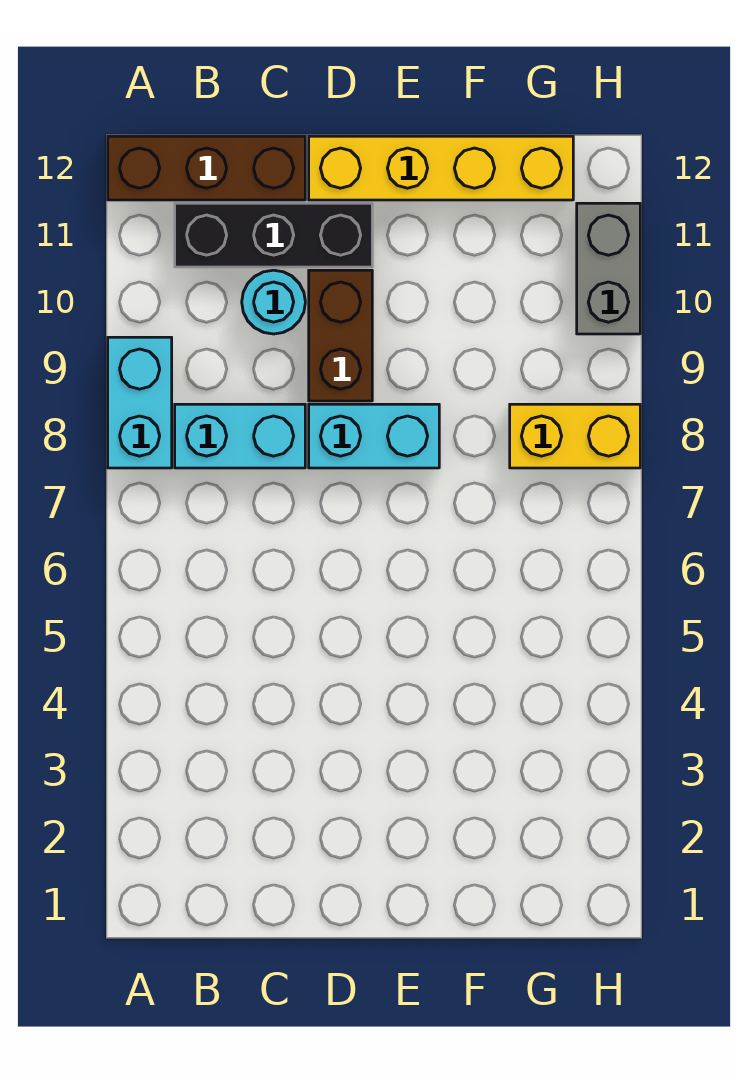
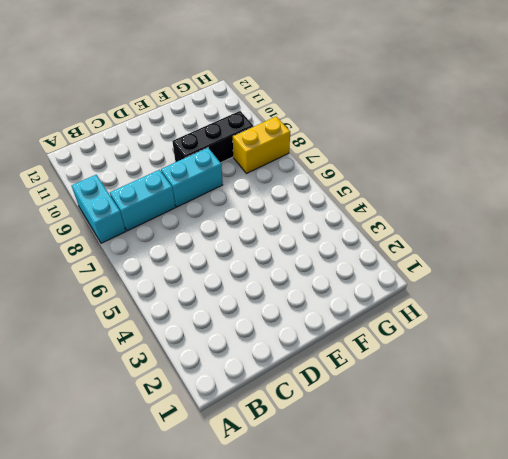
black brick E9:G9 level 1 -> black brick B11:D11 level 1
none -> brown brick A12:C12 level 1
none -> cyan round brick C10 level 1

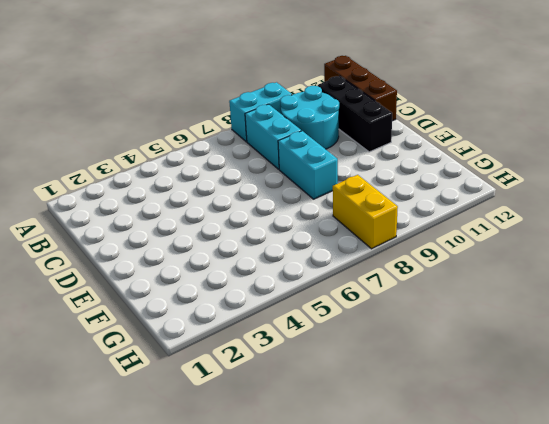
cyan round brick B9:C10 level 1 -> cyan round brick C10 level 1
none -> brown brick D9:D10 level 1
none -> yellow brick D12:G12 level 1

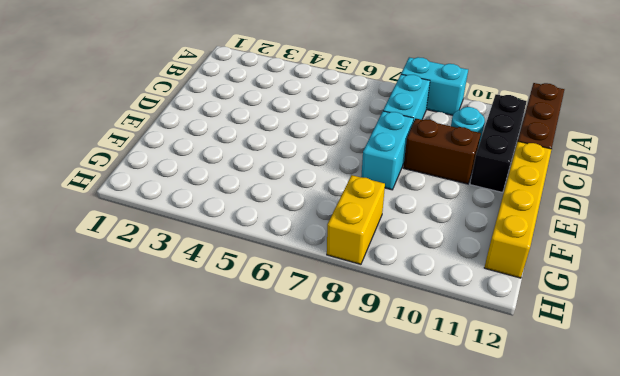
none -> grey brick H10:H11 level 1

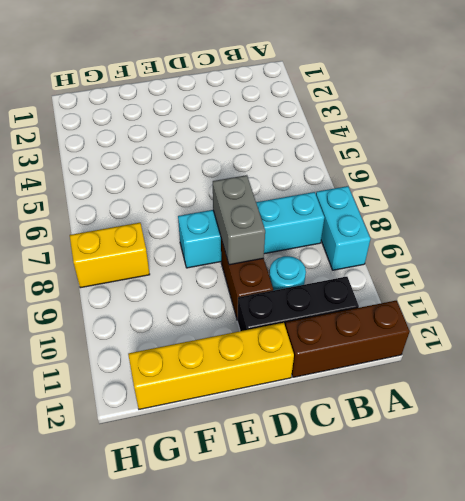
grey brick D8:D9 level 2 -> grey brick H10:H11 level 1

